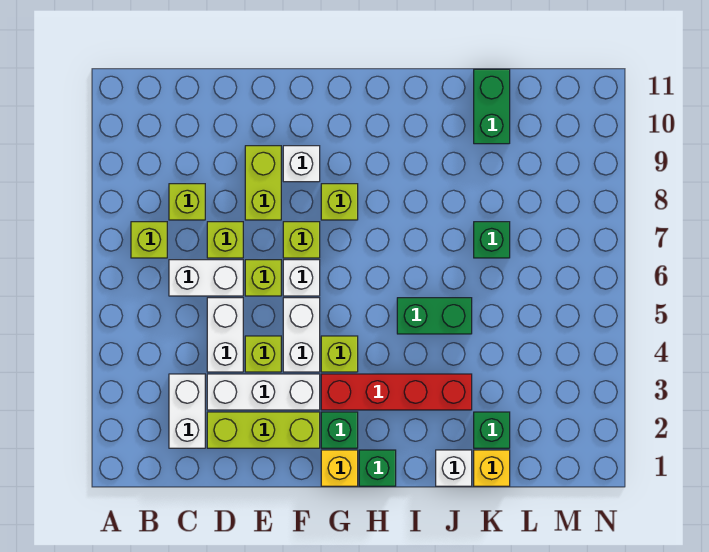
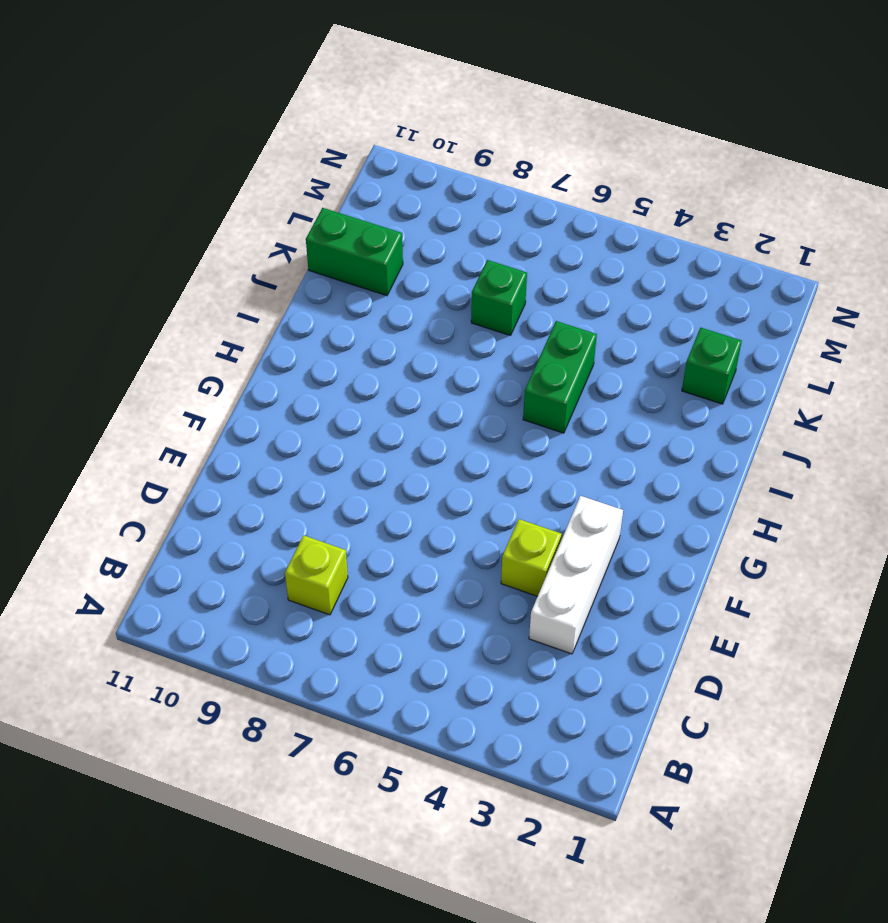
none -> lime brick B7 level 1
none -> white brick C2:C3 level 1
none -> white brick C6:D6 level 1

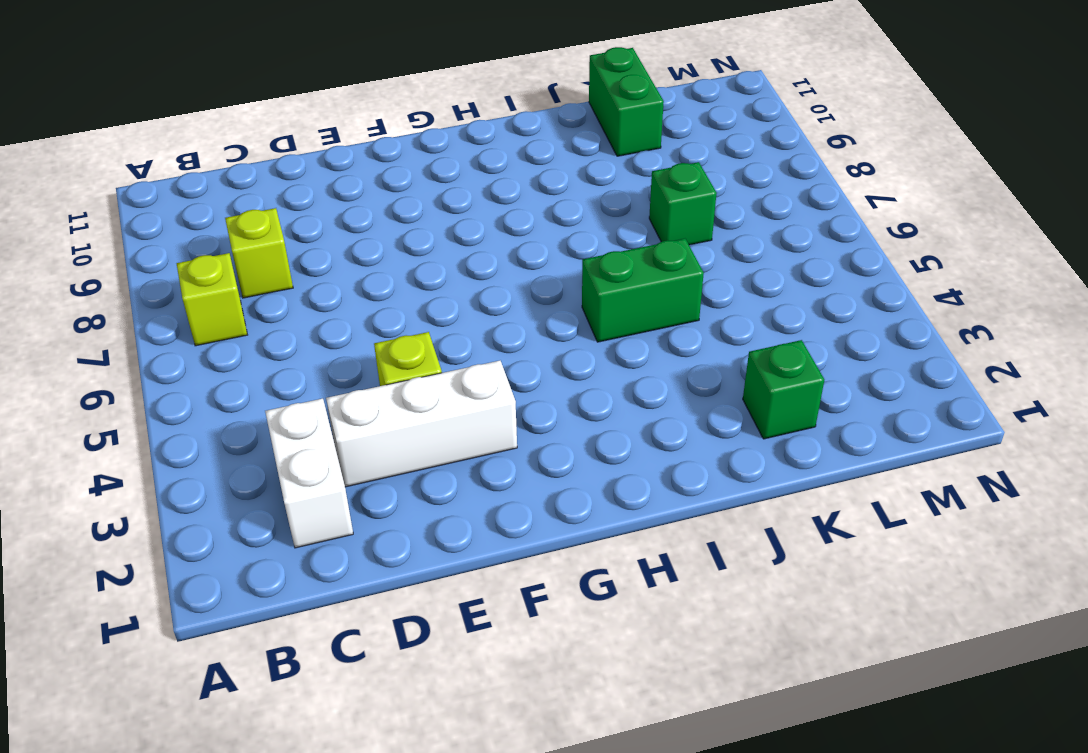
none -> white brick C6:D6 level 1
none -> lime brick D2:F2 level 1
none -> white brick D4:D5 level 1

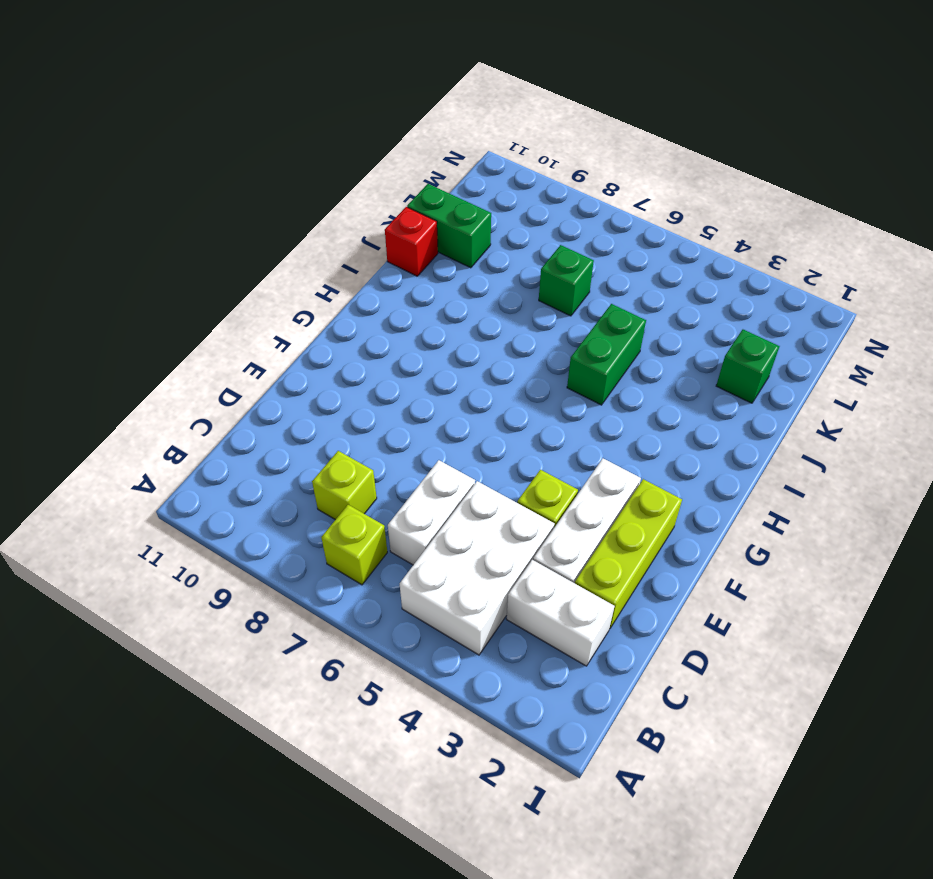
white brick B4:D5 level 1 -> white brick D4:D5 level 1
red brick J11 level 1 -> none
none -> lime brick D7 level 1
none -> lime brick E6 level 1
none -> lime brick E8:E9 level 1

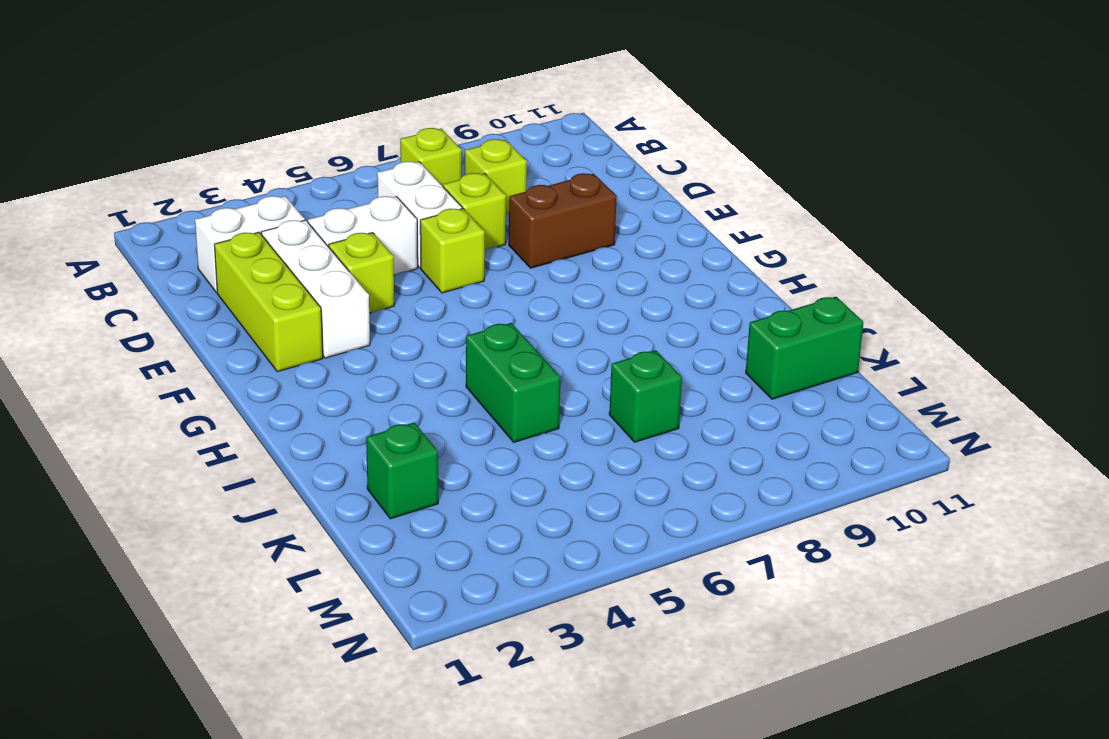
brown brick E8:E9 level 1 -> lime brick E8:E9 level 1
none -> white brick F4:F5 level 1
none -> white brick F6 level 1
none -> lime brick F7 level 1

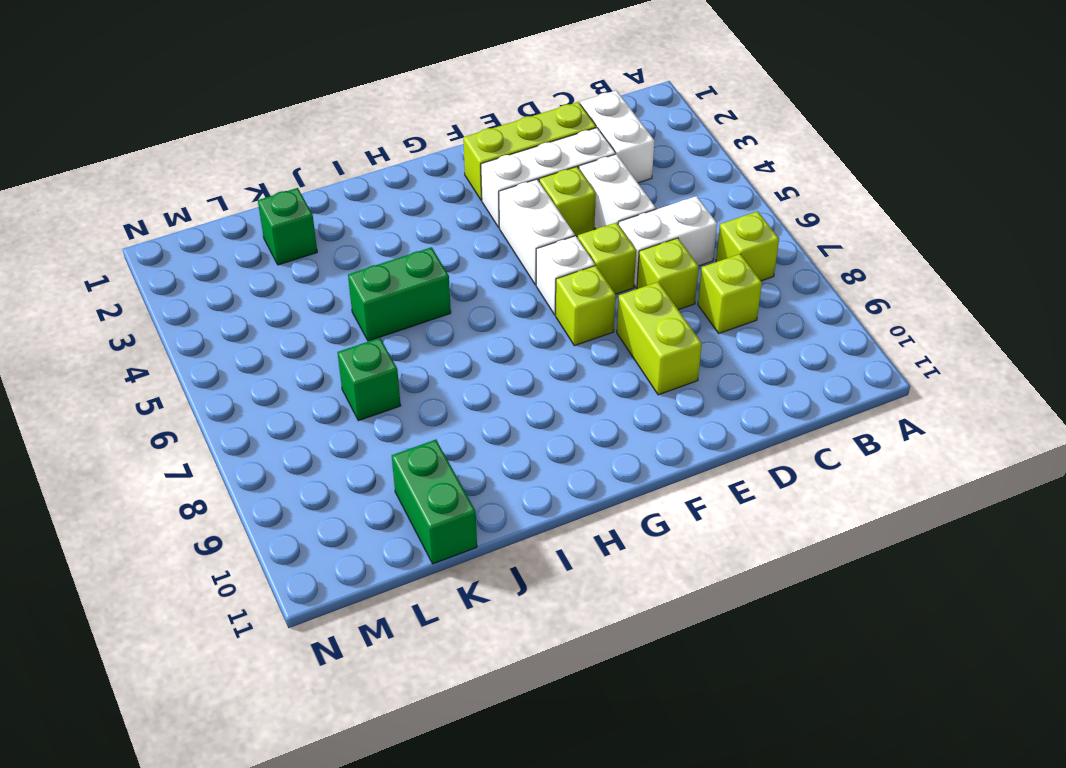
none -> white brick F9 level 1
none -> yellow brick G1 level 1
none -> green brick G2 level 1

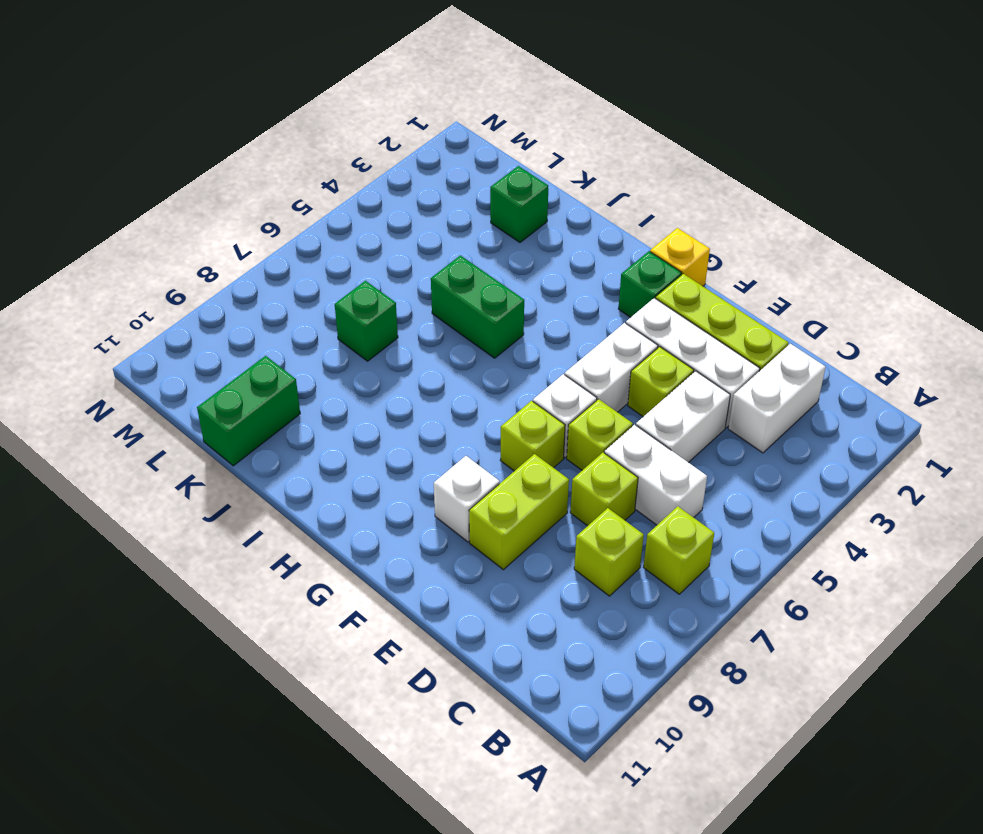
none -> red brick G3:J3 level 1
none -> lime brick G4 level 1
none -> lime brick G8 level 1

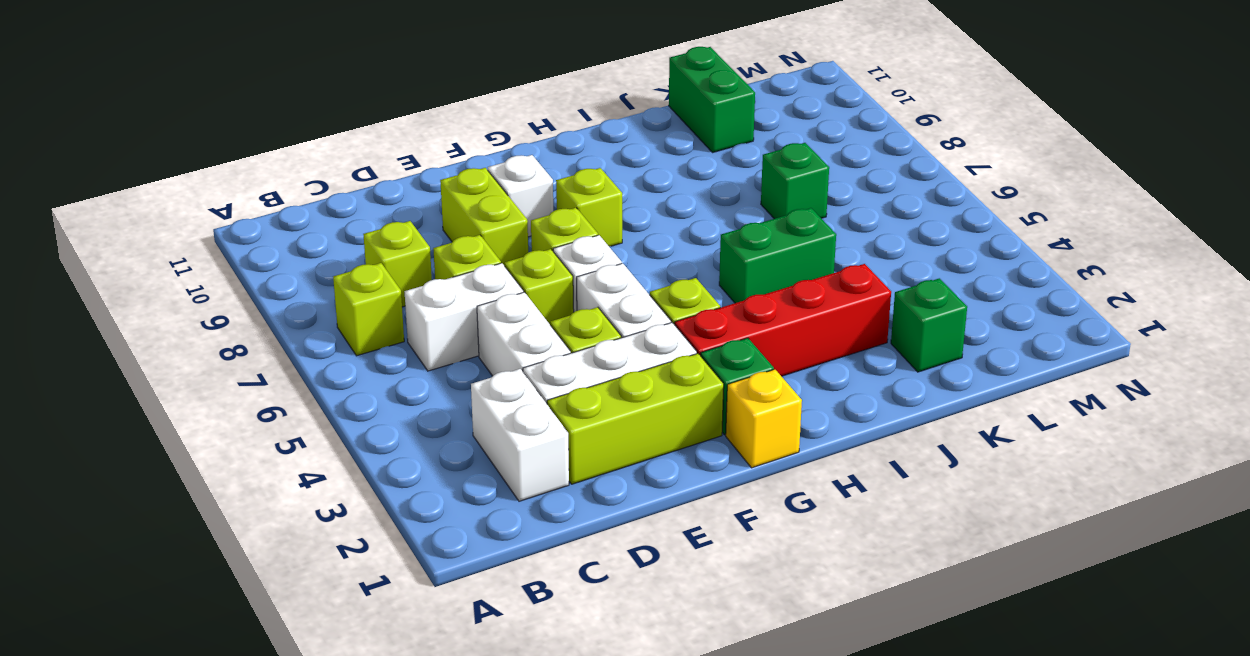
none -> green brick H1 level 1
none -> white brick J1 level 1
none -> yellow brick K1 level 1

